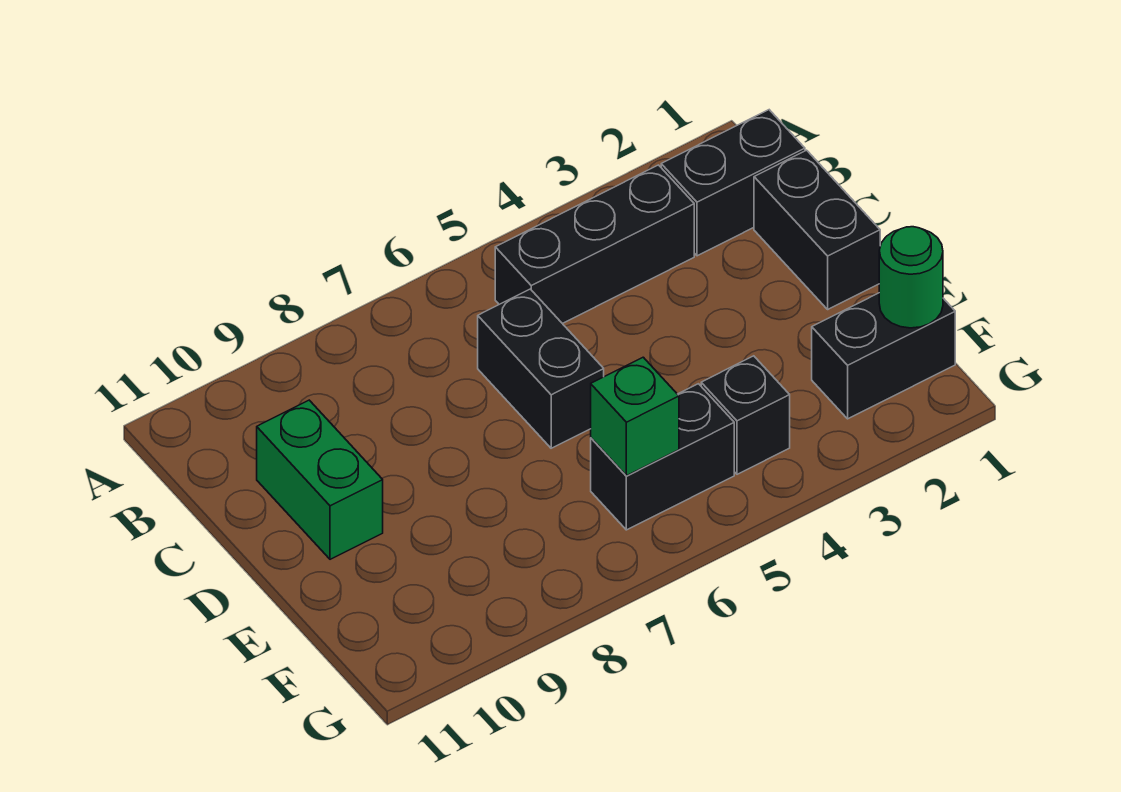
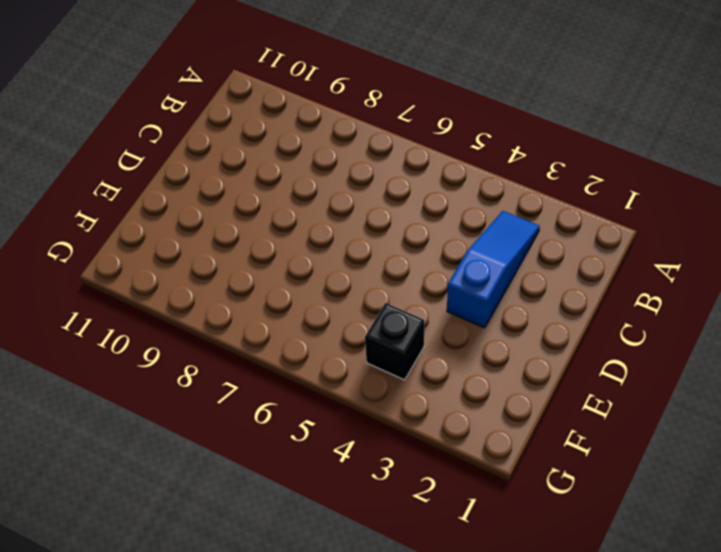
blue slope B3:D3 level 1 top D -> black brick B3:B5 level 1
none -> black brick B1:B2 level 1
none -> black brick C1:D1 level 1

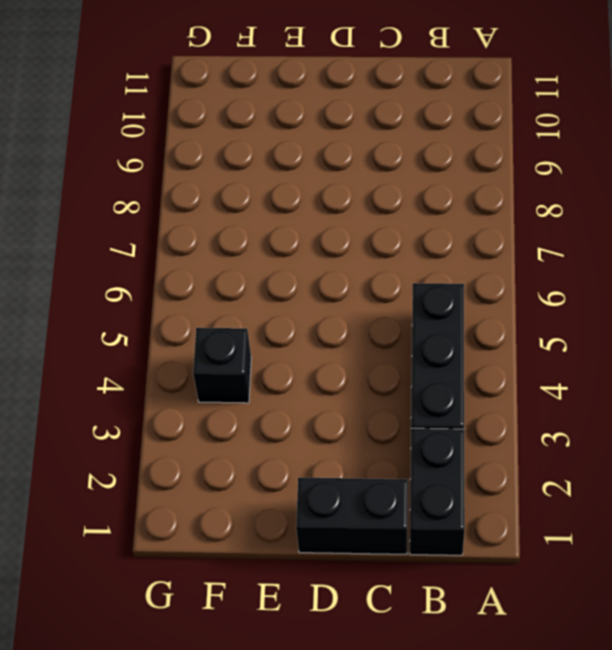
none -> black brick C6:D6 level 1
none -> green brick C10:D10 level 1

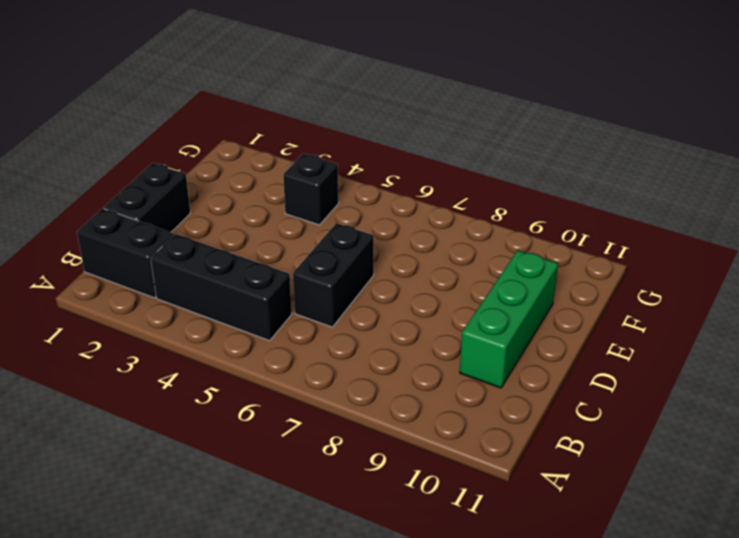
green brick C10:E10 level 1 -> green brick C10:D10 level 1
none -> black brick F1:F2 level 1
none -> black brick F5:F6 level 1

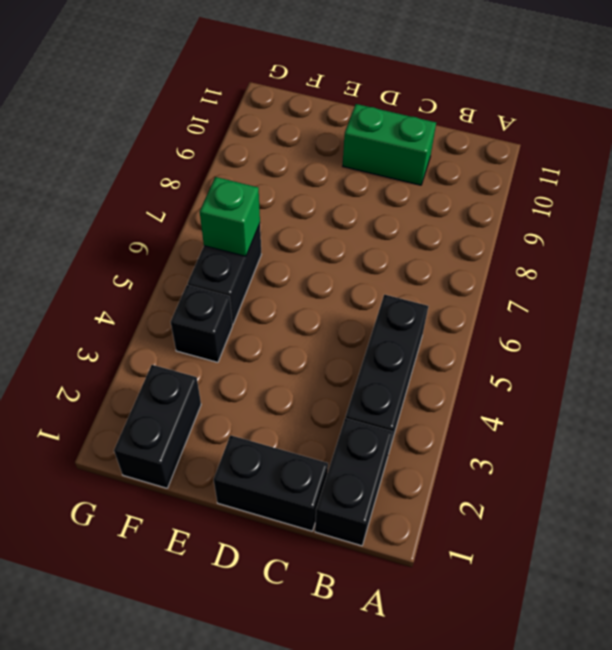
none -> black brick C6:D6 level 1
none -> green round brick F1 level 2

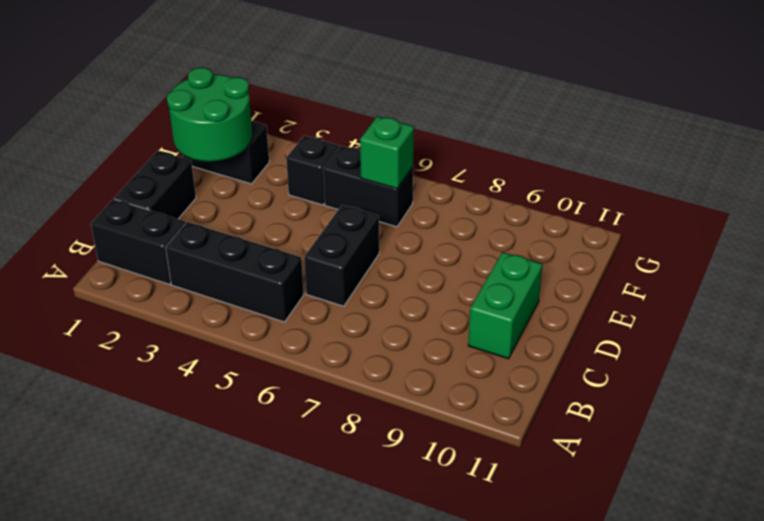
green round brick E1:F2 level 2 -> green round brick F1 level 2

